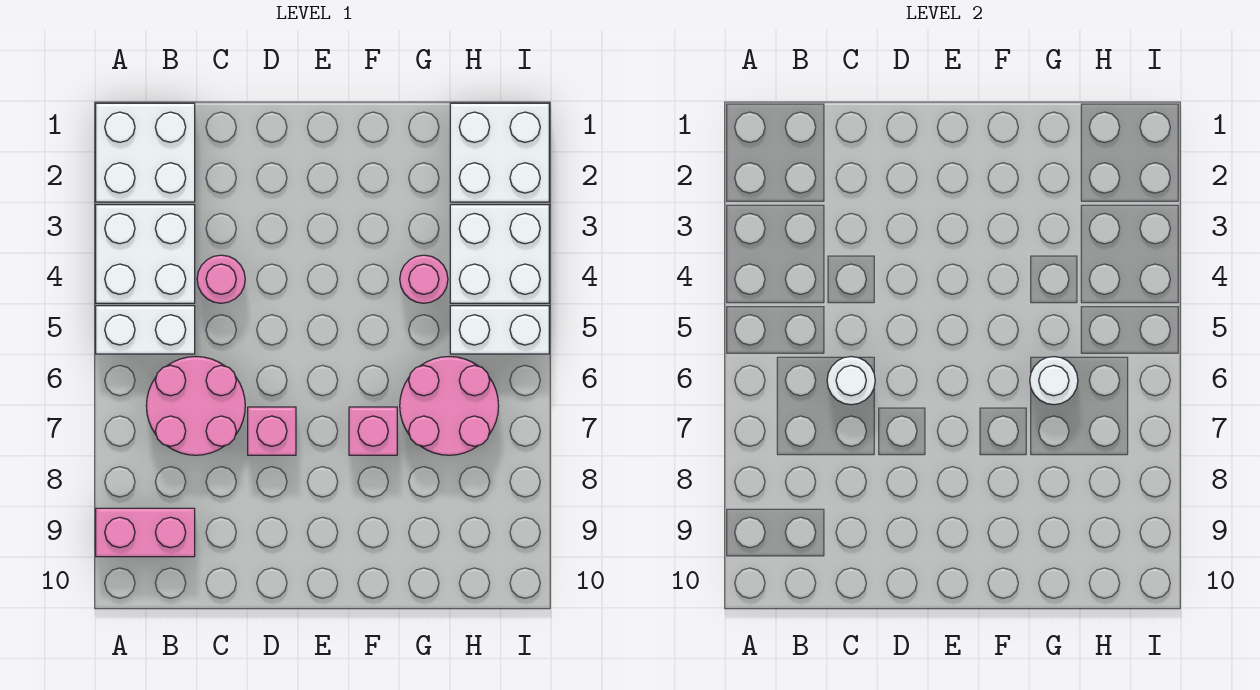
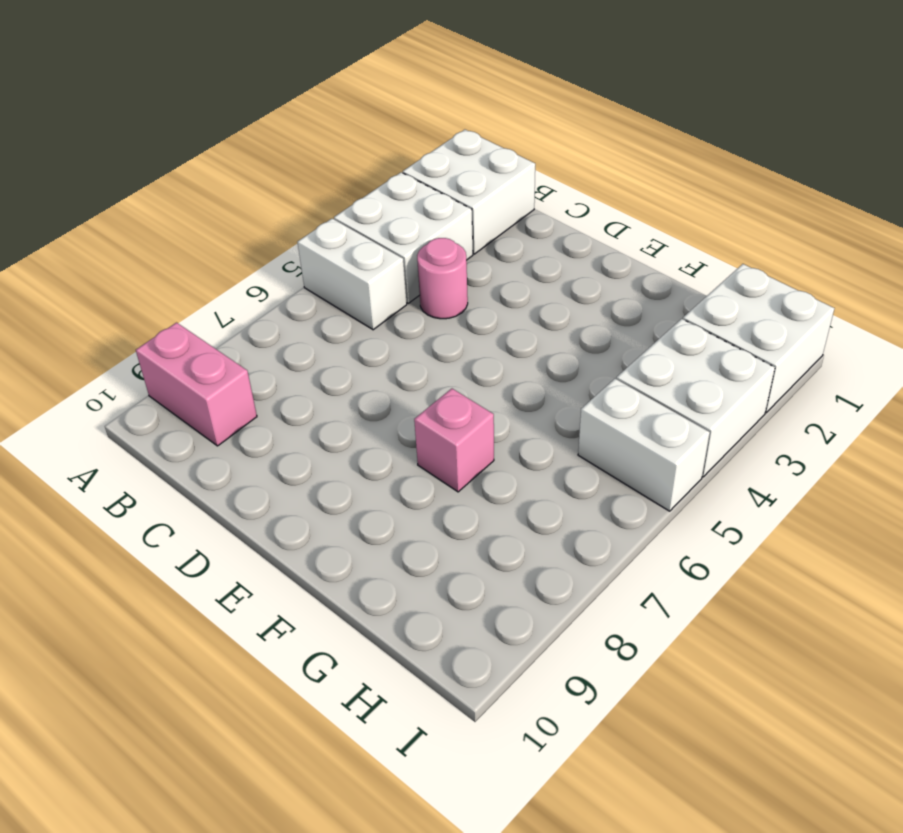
none -> pink round brick B6:C7 level 1
none -> pink brick D7 level 1
none -> pink round brick G4 level 1

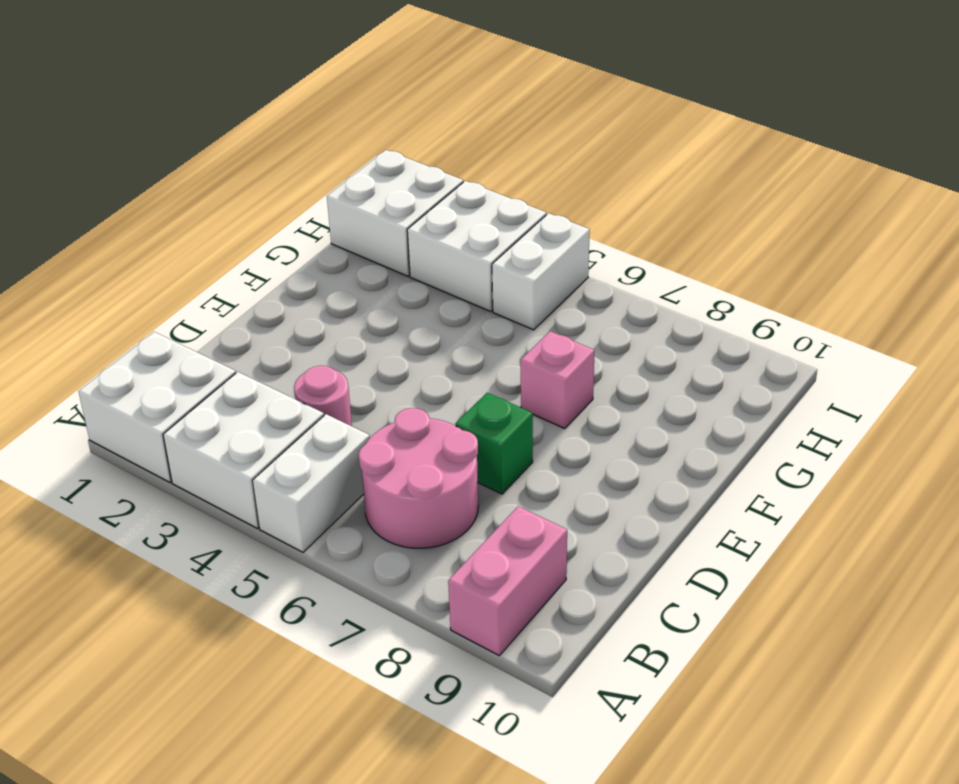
green brick D7 level 1 -> pink brick D7 level 1
none -> pink round brick G4 level 1
none -> pink round brick G6:H7 level 1
none -> white round brick C6 level 2

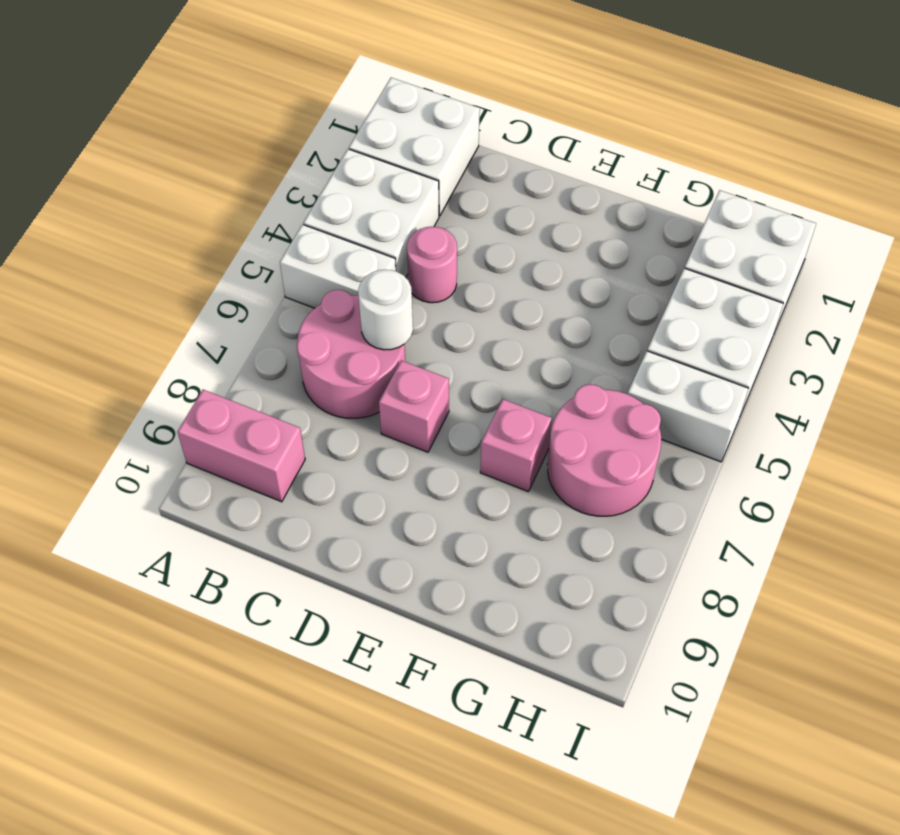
none -> pink round brick G4 level 1
none -> white round brick G6 level 2

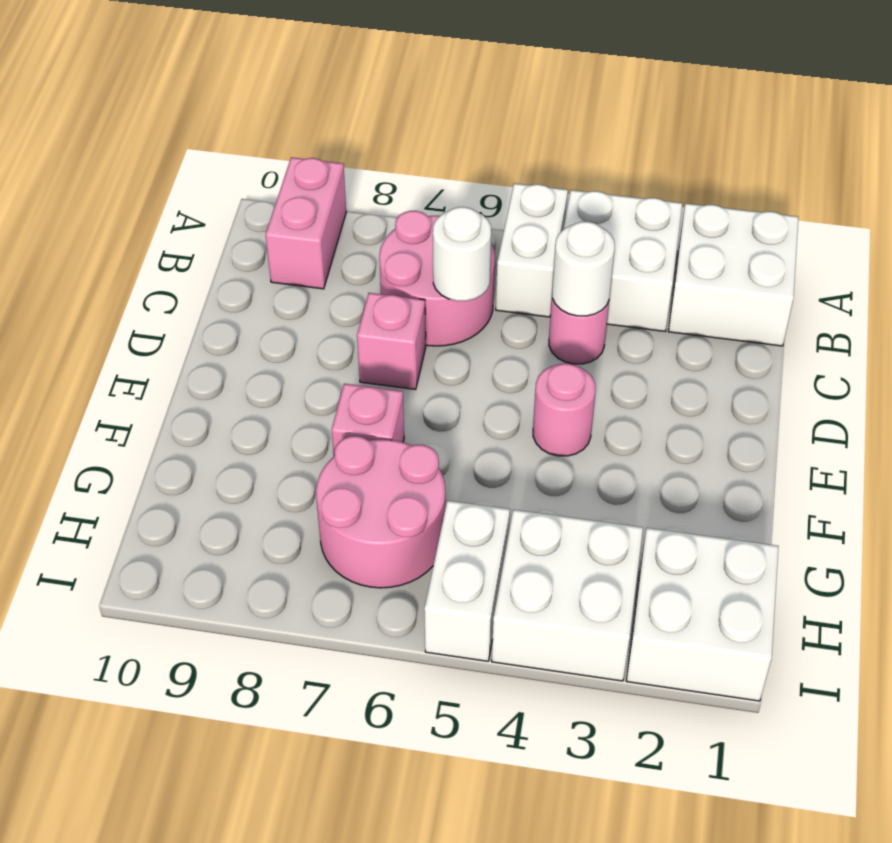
white round brick C4 level 2 -> white round brick G6 level 2
pink round brick E4 level 1 -> pink round brick G4 level 1

